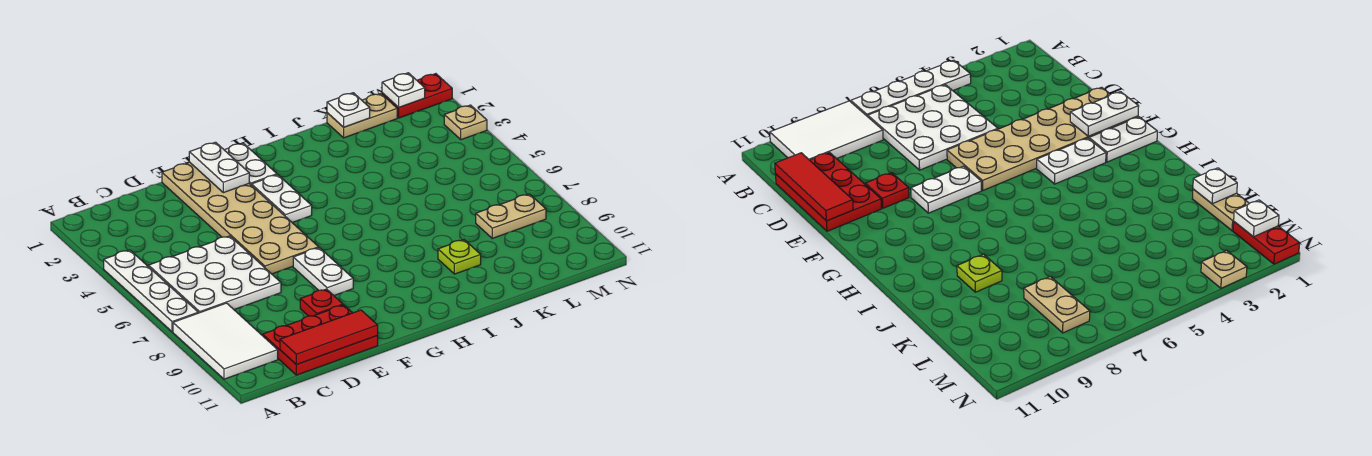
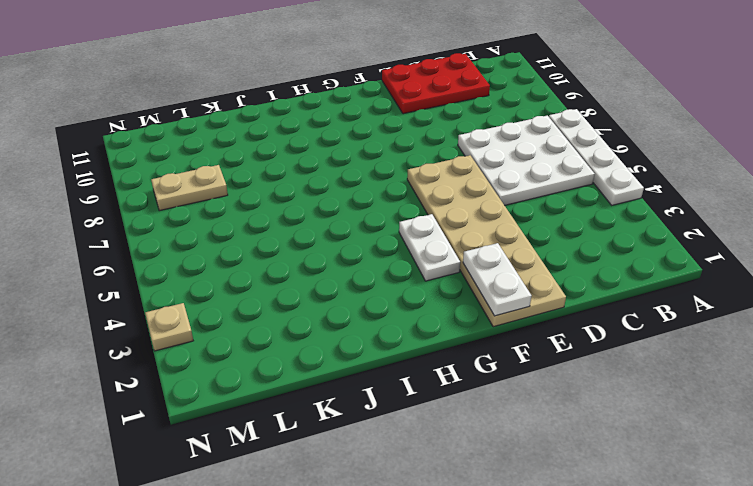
none -> white tile A8:B10 level 1
none -> red plate E9 level 1
none -> white plate F7:F8 level 1

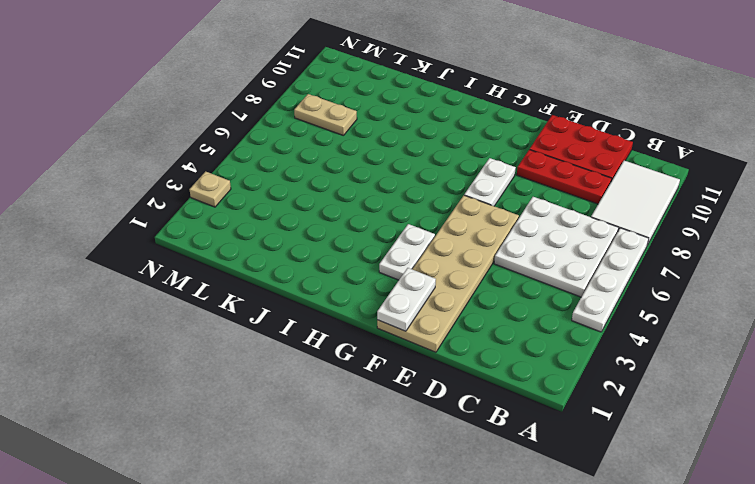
red plate C9:E9 level 1 -> red plate E9 level 1
none -> white plate G1:G2 level 1
none -> lime plate J9 level 1
none -> tan plate K1:L1 level 1

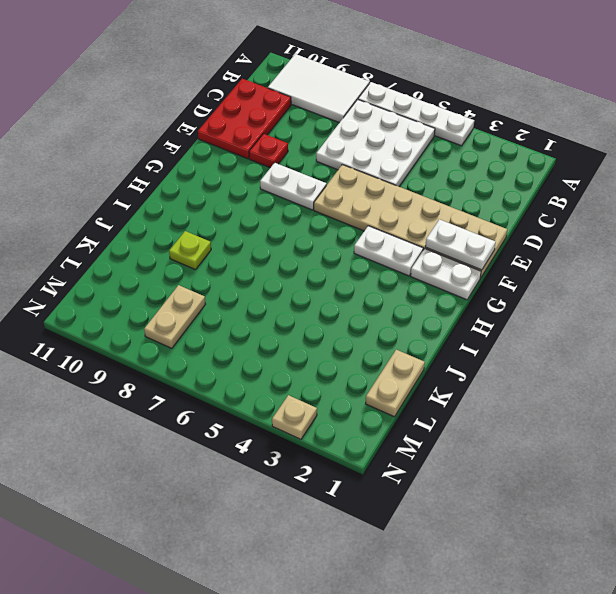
none -> red plate M1:N1 level 1
none -> red tile C11:E11 level 2
none -> white plate K1 level 2

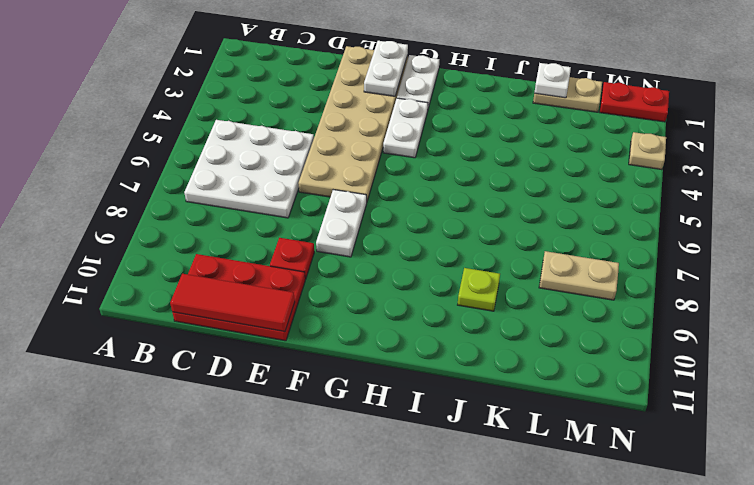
none -> white plate A4:A7 level 1
none -> white tile A8:B10 level 1
none -> white plate M1 level 2

